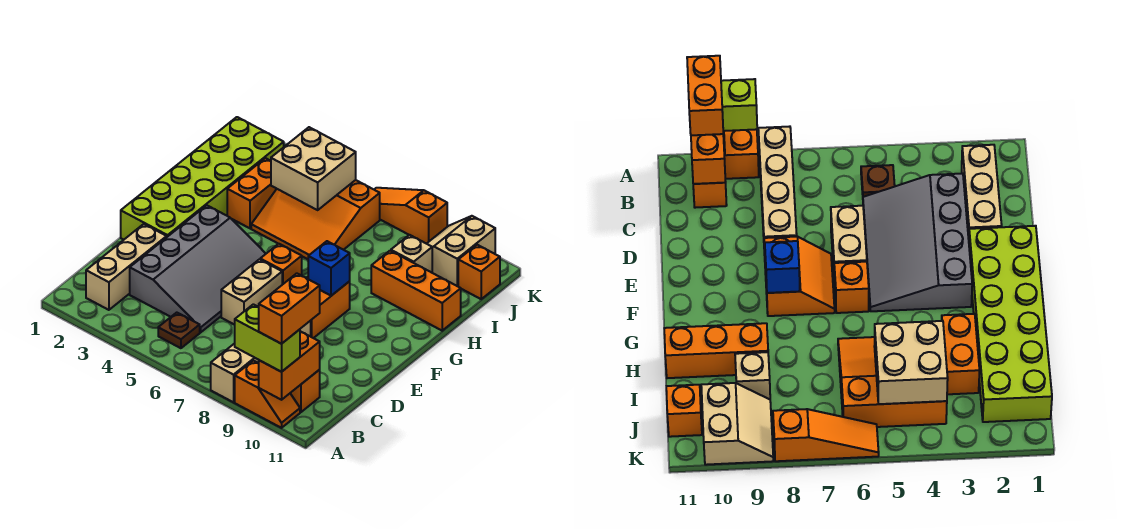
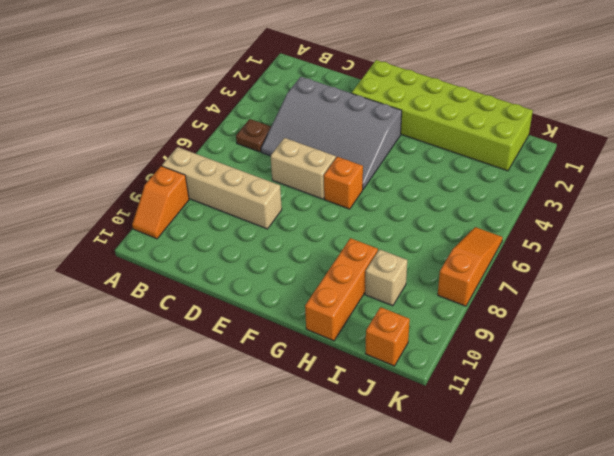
none -> tan brick B2:D2 level 1
none -> orange brick B10 level 1
none -> orange slope E7:F8 level 1 top 8

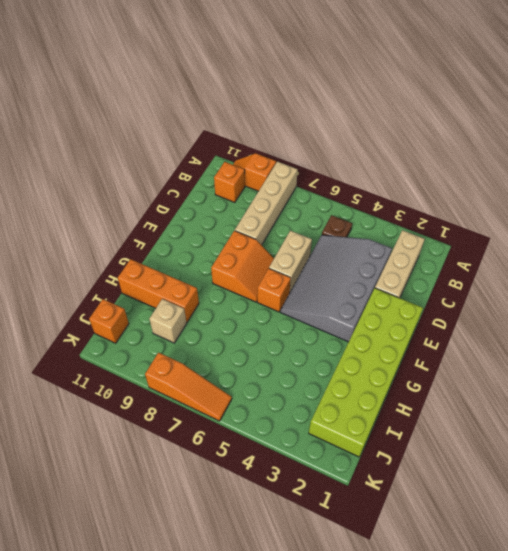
none -> orange brick H3:I3 level 1
none -> orange slope H4:J6 level 1 top J
none -> tan slope J9:K10 level 1 top 10

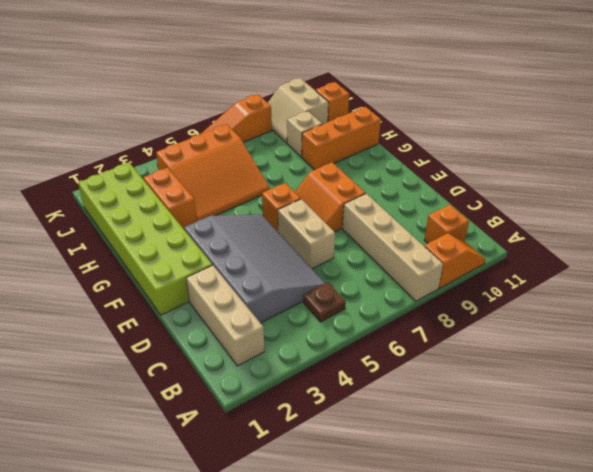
none -> orange brick A10:B10 level 2
none -> blue brick F8 level 2
none -> tan brick I4:J5 level 2

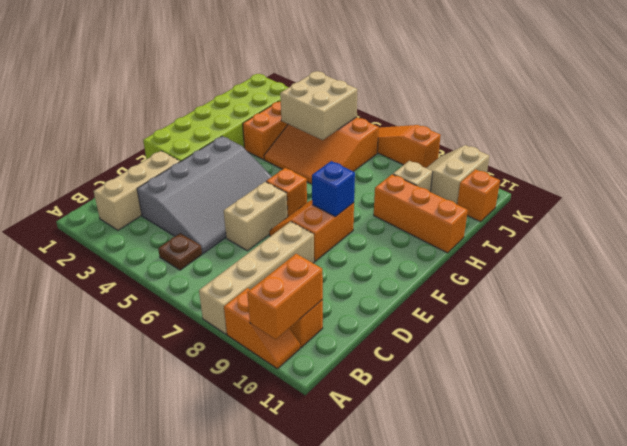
none -> lime brick A9:A10 level 3
none -> orange brick A10:B10 level 4

